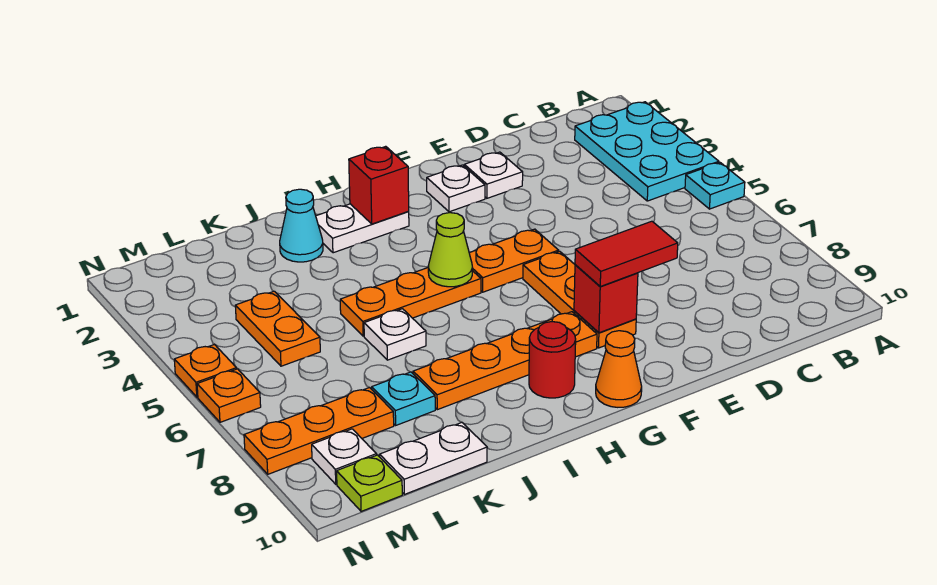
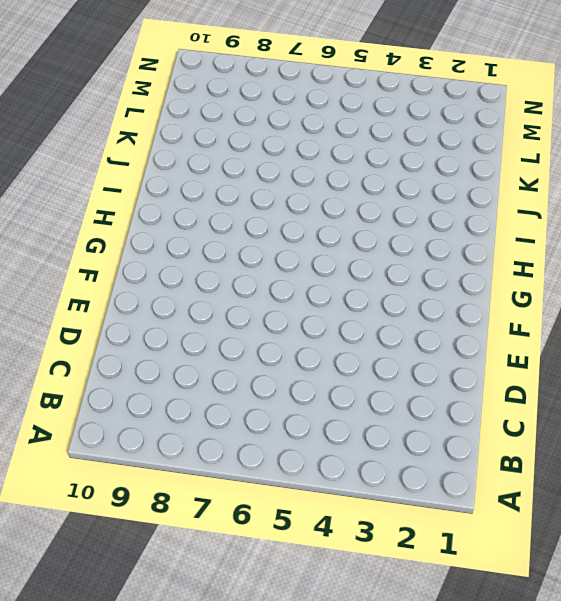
none -> cyan plate A2:B4 level 1
none -> cyan plate A5 level 1
none -> white plate E2 level 1

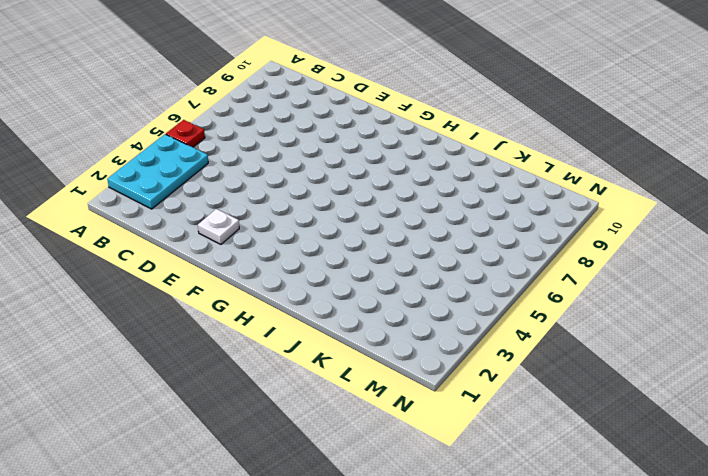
red plate A5 level 1 -> cyan plate A5 level 1
none -> white plate F2 level 1
none -> orange plate F5:G5 level 1
none -> orange plate F6:F8 level 1

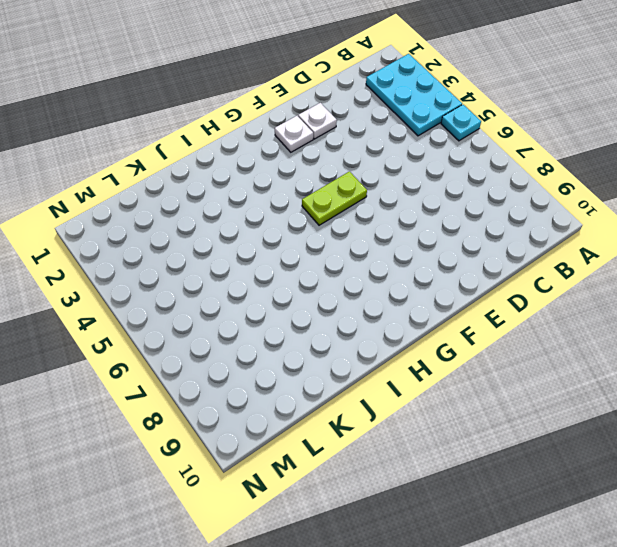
lime plate F5:G5 level 1 -> orange plate F5:G5 level 1
none -> orange plate F6:F8 level 1
none -> orange plate G8:J8 level 1
none -> orange cone G10 level 1

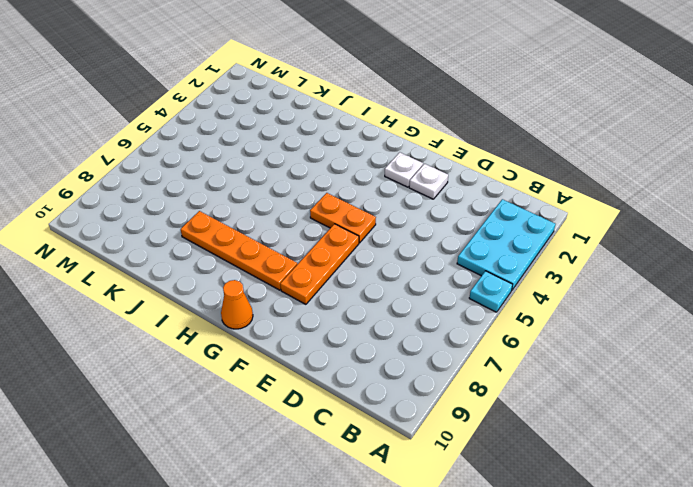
none -> white plate H2:I2 level 1
none -> orange plate H5:J5 level 1
none -> red round brick H9 level 1

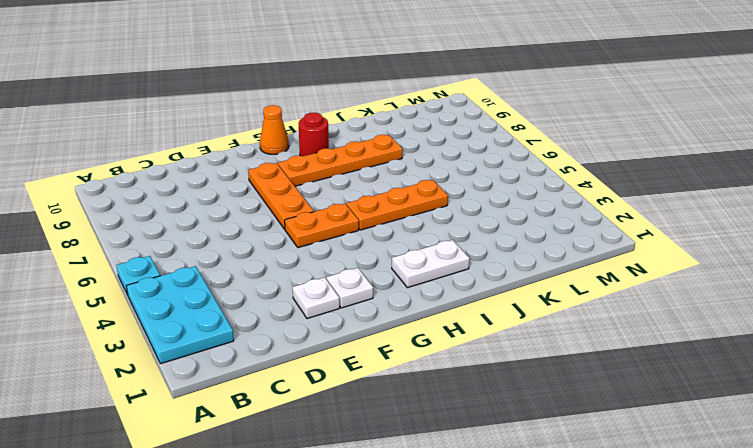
none -> cyan cone J2 level 1
none -> white plate J6 level 1
none -> cyan plate K8 level 1

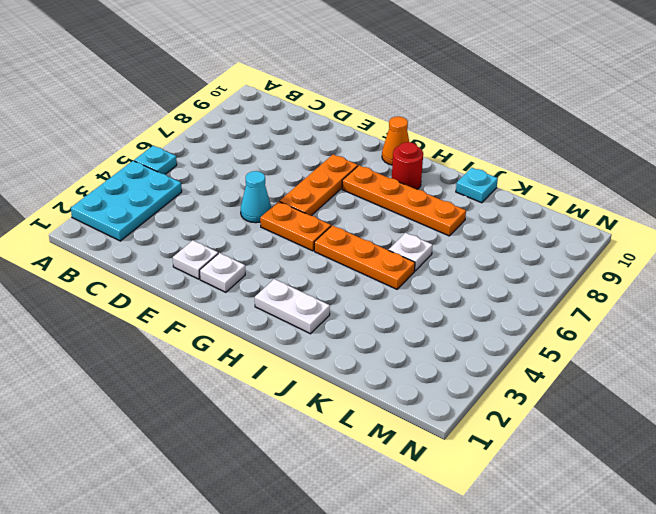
cyan cone E5 level 1 -> cyan cone J2 level 1
cyan plate J10 level 1 -> cyan plate K8 level 1
none -> white plate K10:L10 level 1
none -> orange plate L4:L5 level 1
none -> orange plate L8:N8 level 1

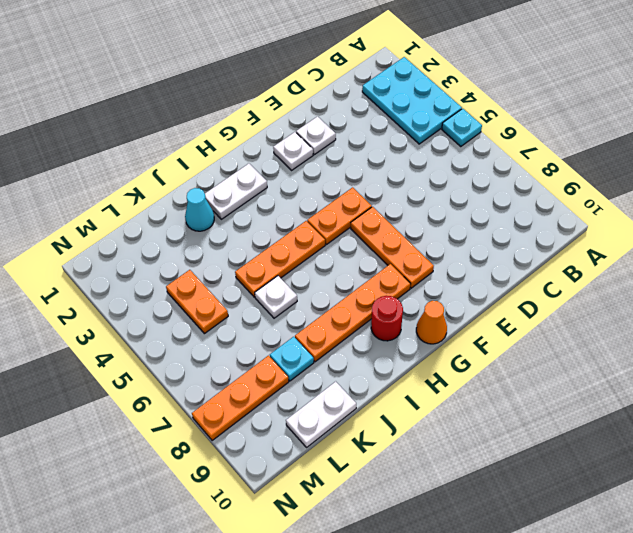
none -> white plate M9 level 1
none -> lime plate M10 level 1
none -> orange plate N5 level 1

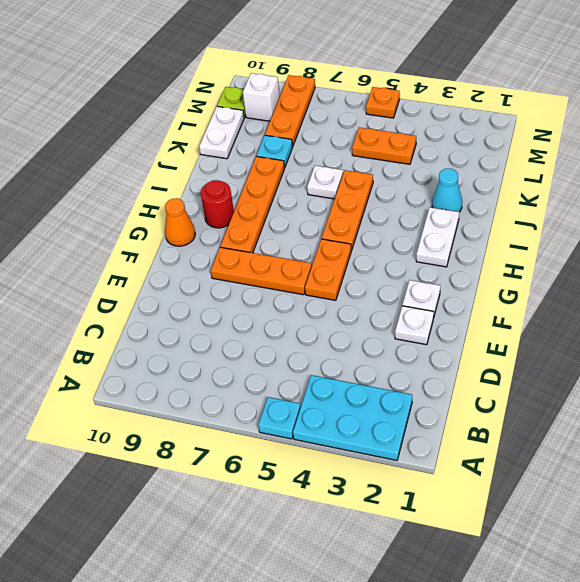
white brick M9 level 1 -> white plate M9 level 1
none -> orange plate N6 level 1
none -> red brick F8 level 2
none -> red brick H2 level 2

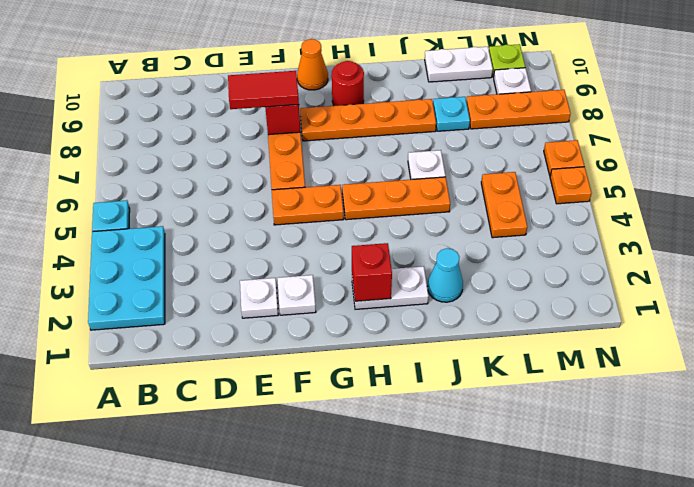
none -> lime cone H5 level 2

